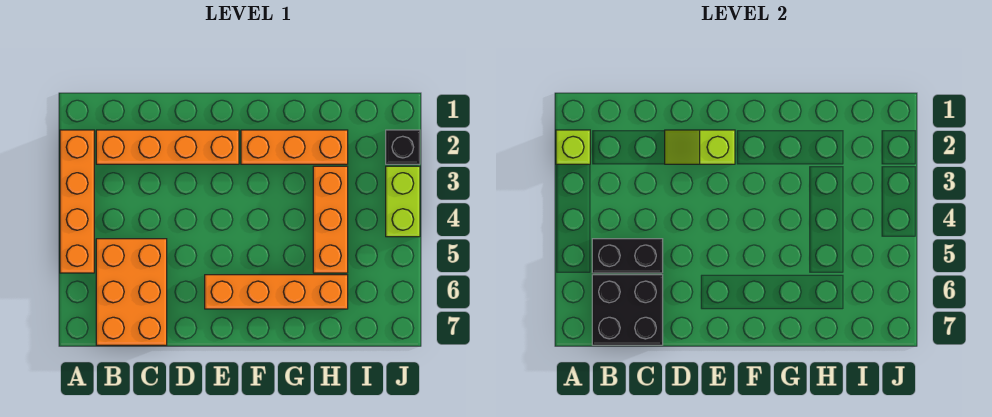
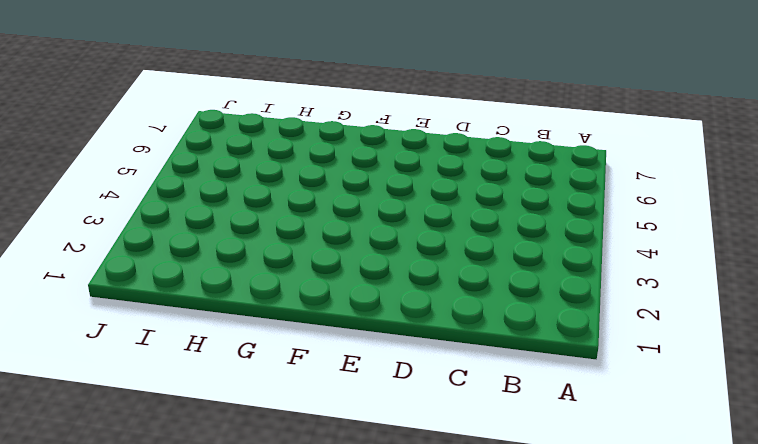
none -> orange brick A2:A5 level 1
none -> orange brick B2:E2 level 1
none -> orange brick B5:C7 level 1

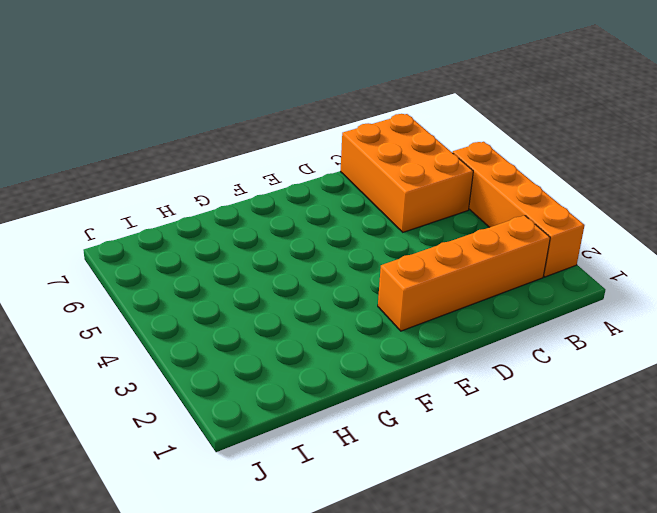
none -> orange brick E6:H6 level 1
none -> orange brick F2:H2 level 1
none -> orange brick H3:H5 level 1

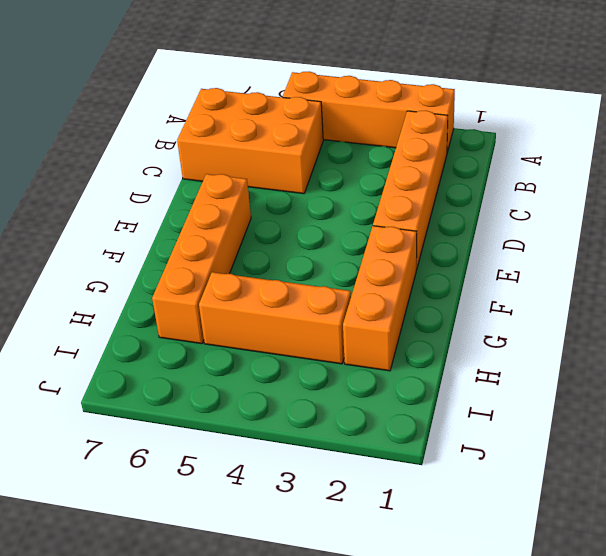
none -> black brick J2 level 1
none -> lime brick J3:J4 level 1
none -> lime brick A2 level 2

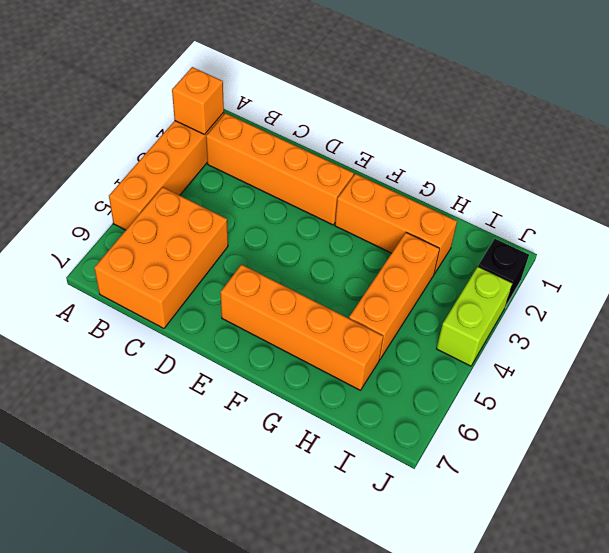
orange brick A2 level 2 -> lime brick A2 level 2
none -> black brick B5:C5 level 2
none -> black brick B6:C7 level 2
none -> lime slope D2:E2 level 2 top E

